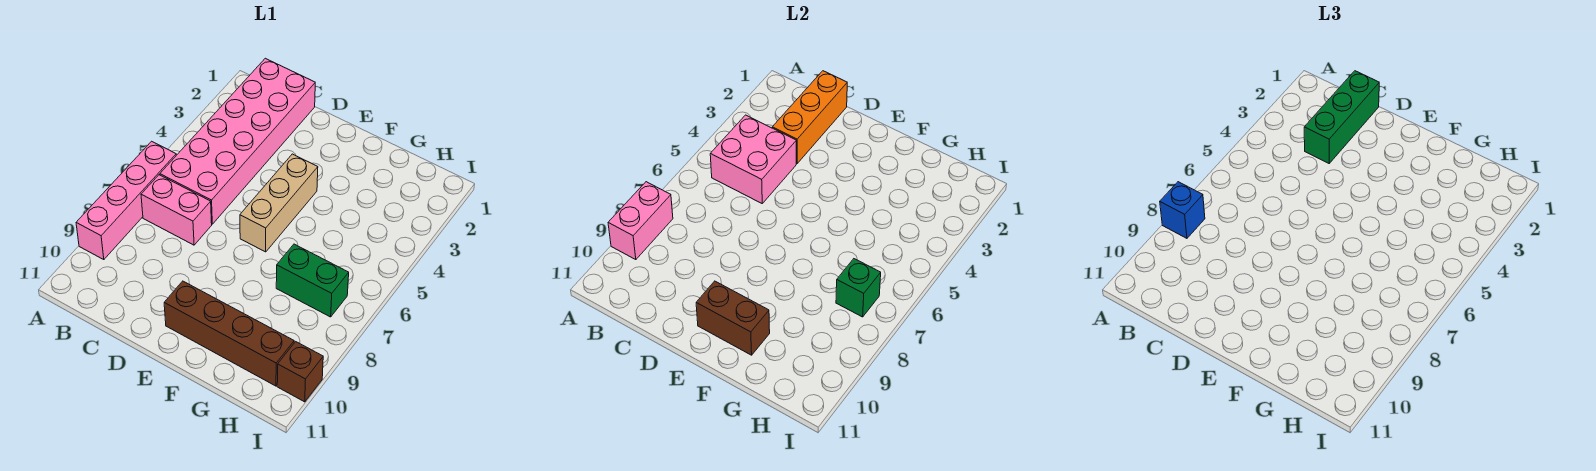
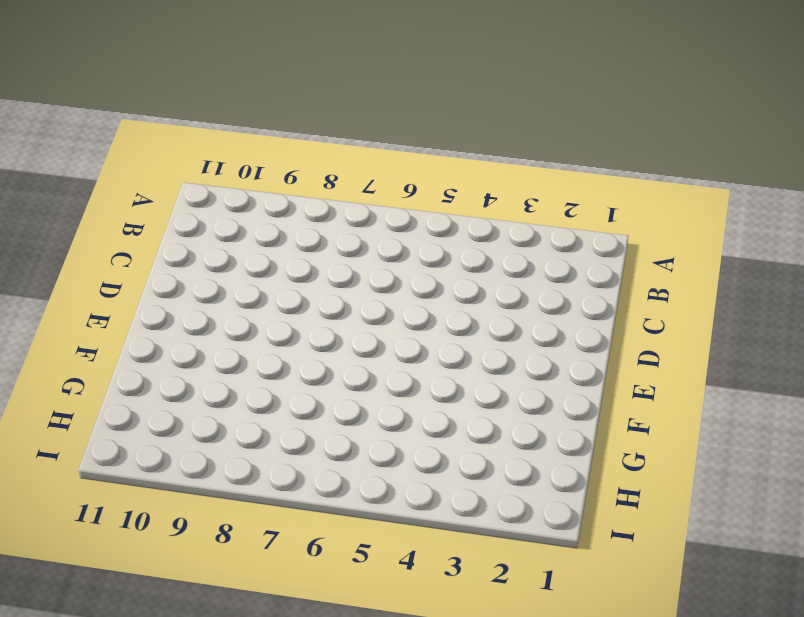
none -> pink brick A6:A9 level 1
none -> pink brick B1:C6 level 1
none -> pink brick B7:C7 level 1

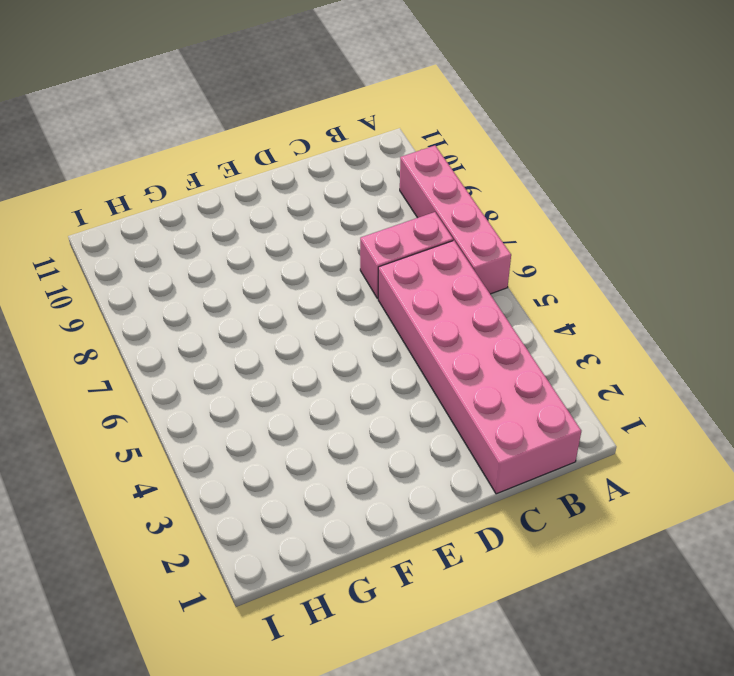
none -> tan brick E4:E6 level 1
none -> brown brick E10:H10 level 1
none -> green brick G7:H7 level 1

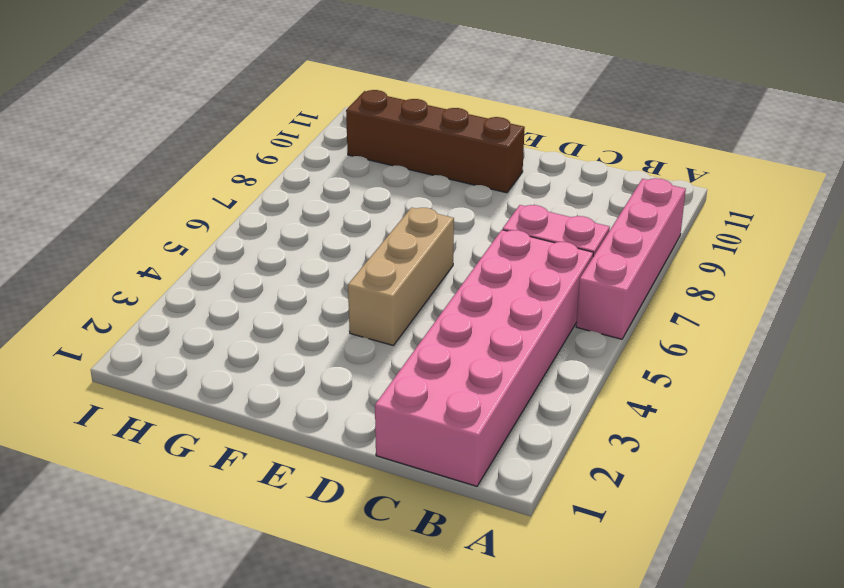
none -> green brick G7:H7 level 1
none -> brown brick I10 level 1
none -> pink brick A8:A9 level 2

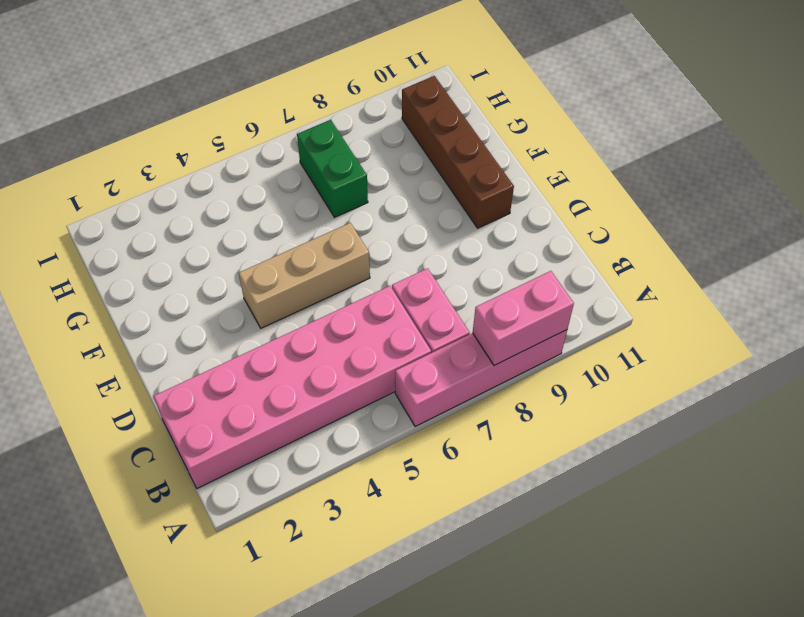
none -> brown brick I10 level 1
none -> pink brick B4:C5 level 2
none -> orange brick C1:C3 level 2

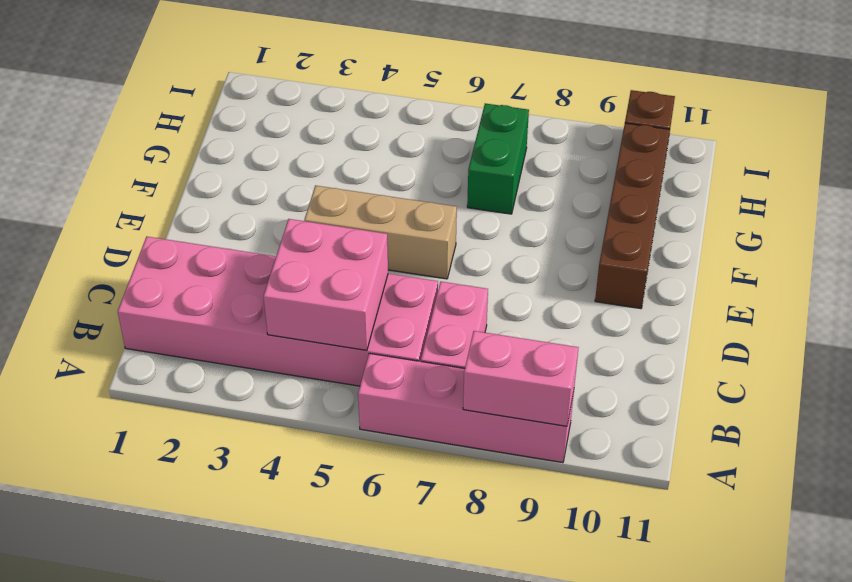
none -> orange brick C1:C3 level 2
none -> brown brick E10:F10 level 2
none -> green brick H7 level 2

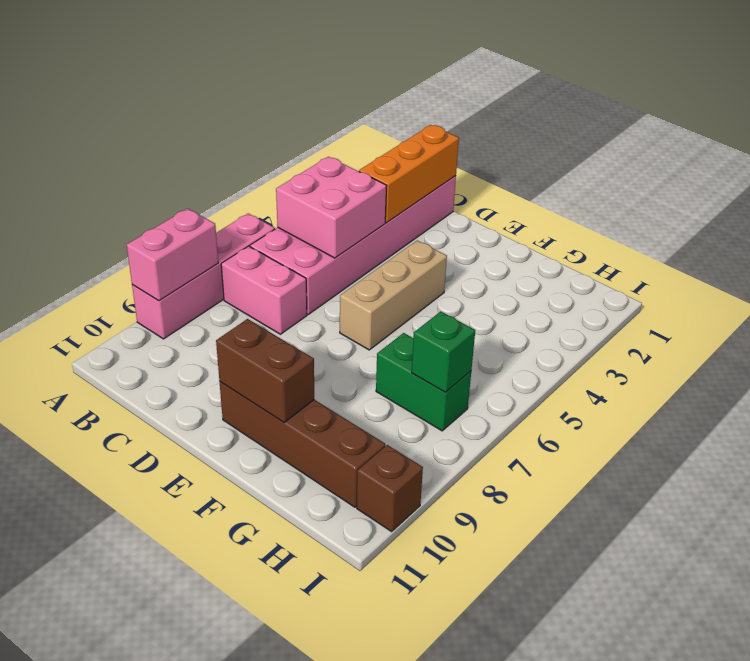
none -> blue brick A8 level 3
none -> green brick C1:C3 level 3

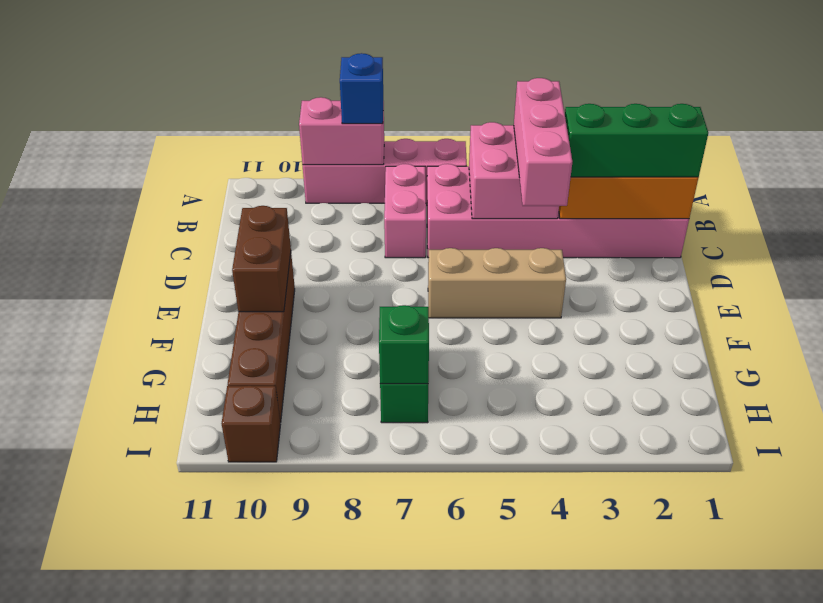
pink brick B4:D4 level 3 -> none

